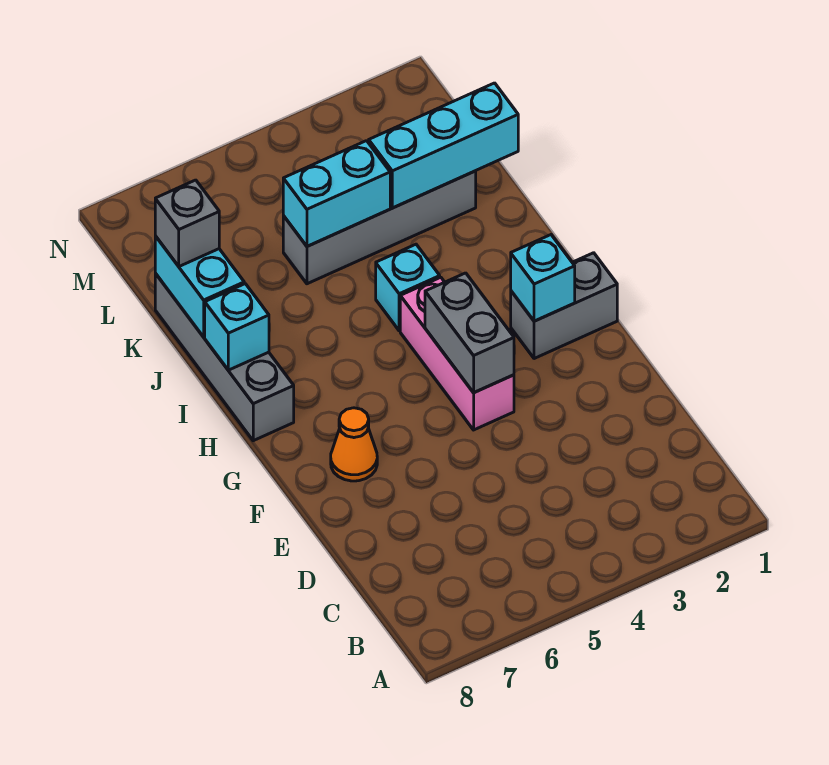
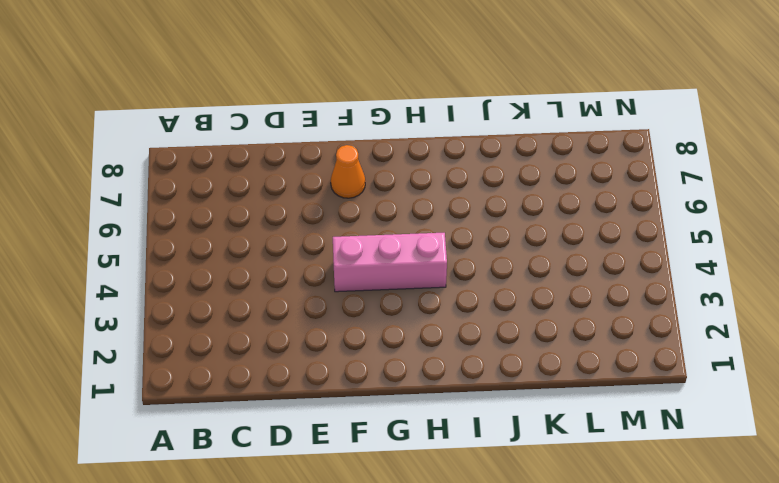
none -> grey brick G1:G2 level 1
none -> grey brick H8:K8 level 1
none -> cyan brick I4 level 1

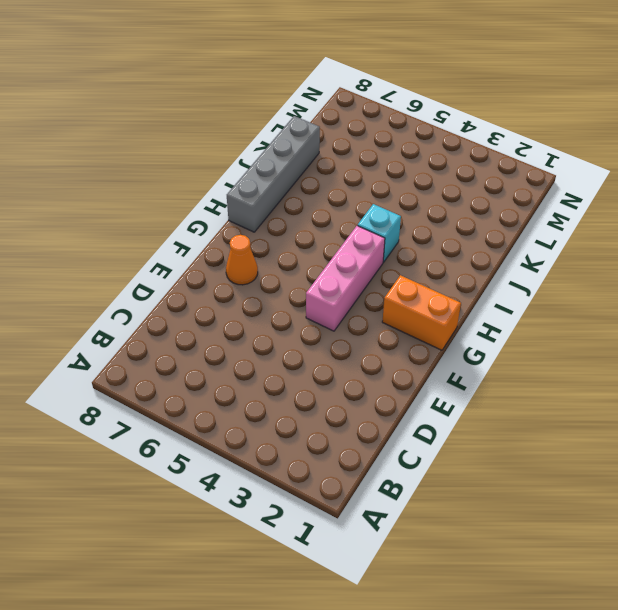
orange brick G1:G2 level 1 -> grey brick G1:G2 level 1
none -> grey brick K2:K5 level 1
none -> grey brick F4:G4 level 2
none -> cyan brick G2 level 2

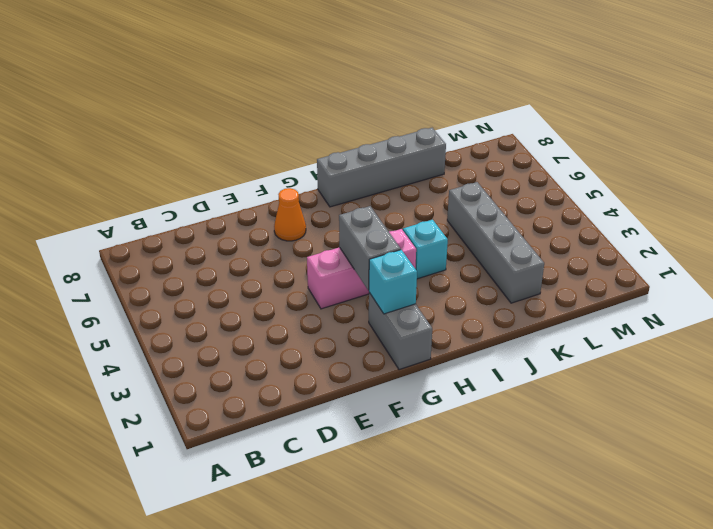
grey brick G3:G4 level 2 -> grey brick F4:G4 level 2
none -> cyan brick I8 level 2
none -> cyan brick J8:K8 level 2
none -> cyan brick K1:K3 level 2

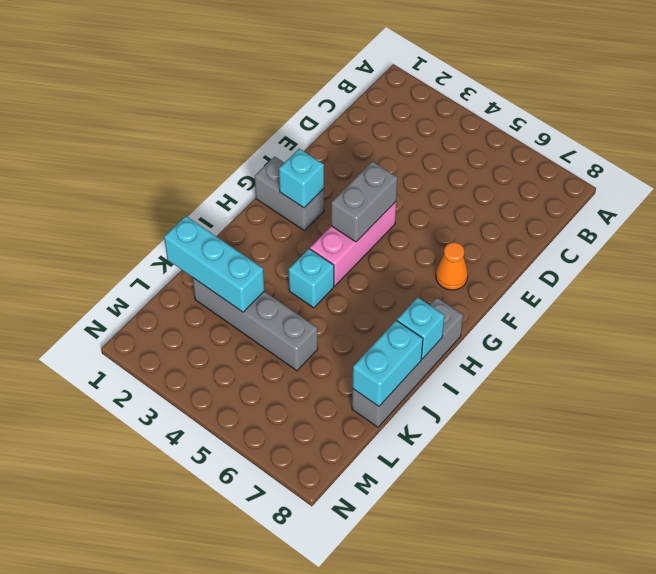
none -> cyan brick K4:K5 level 2
none -> grey brick K8 level 3

